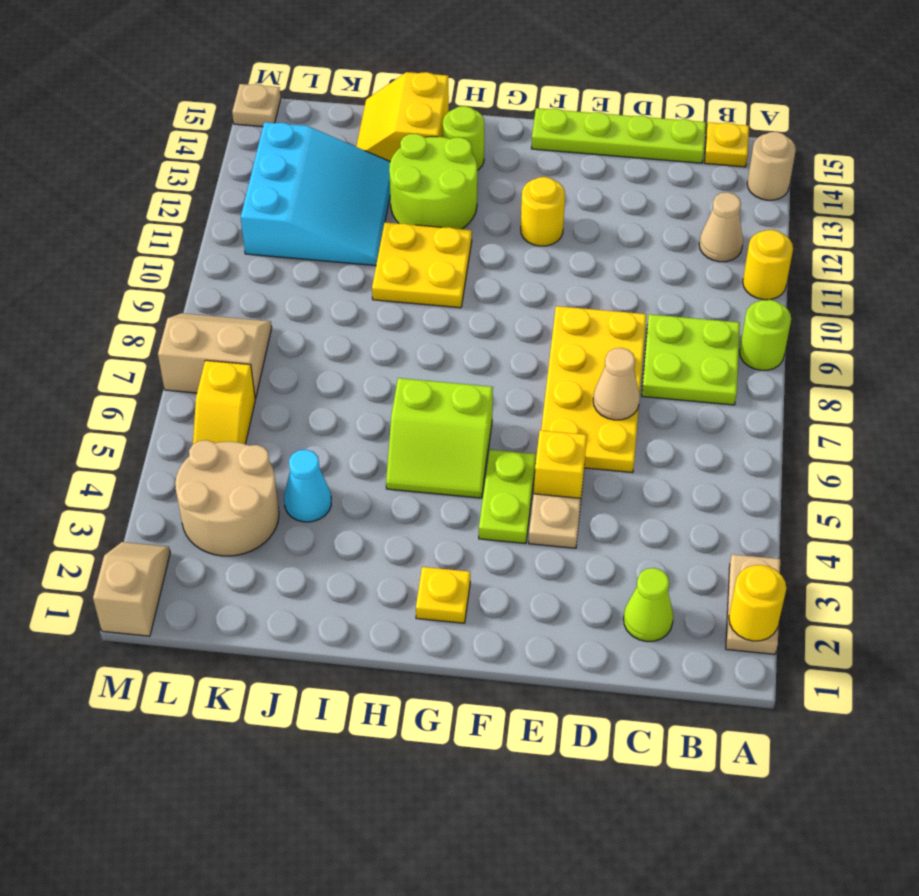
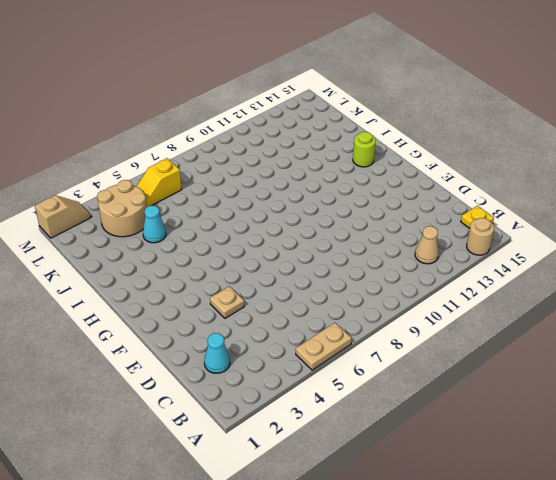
tan plate A5:A6 level 1 -> tan plate A2:A3 level 1
cyan cone C2 level 1 -> lime cone C2 level 1
none -> lime round brick A9 level 1
none -> yellow round brick A11 level 1
none -> lime plate B8:C9 level 1

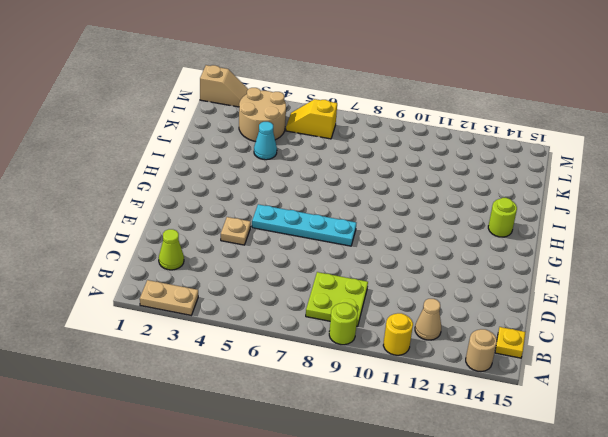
cyan plate F5:F8 level 1 -> lime plate F4:F5 level 1
none -> lime plate C15:F15 level 1
none -> yellow plate D6:E9 level 1
none -> yellow brick E5 level 1

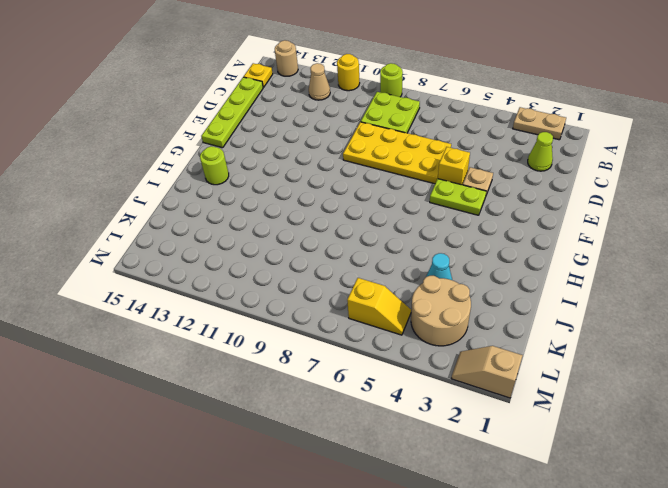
none -> yellow round brick F12 level 1
none -> yellow plate G2 level 1
none -> lime slope G5:H6 level 1 top 6

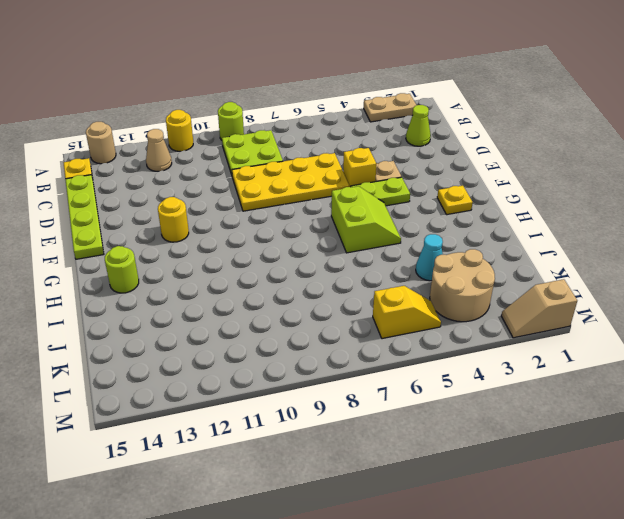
none -> yellow plate H10:I11 level 1
none -> lime round brick H12:I13 level 1
none -> yellow slope I14:J15 level 1 top I

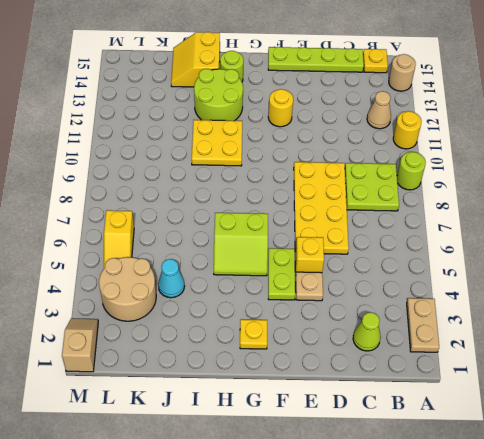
none -> cyan slope J11:L13 level 1 top L
none -> tan slope L7:M8 level 1 top 7
none -> tan plate M15 level 1

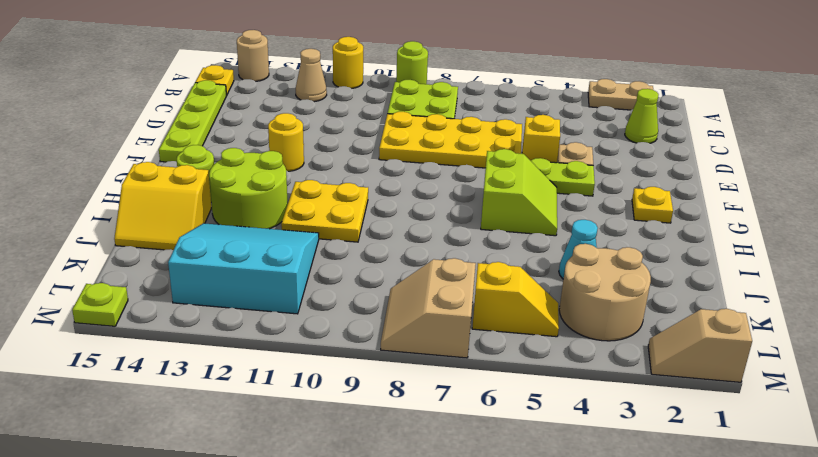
lime plate M15 level 1 -> tan plate M15 level 1
none -> yellow round brick A2 level 2
none -> tan cone D7 level 2

